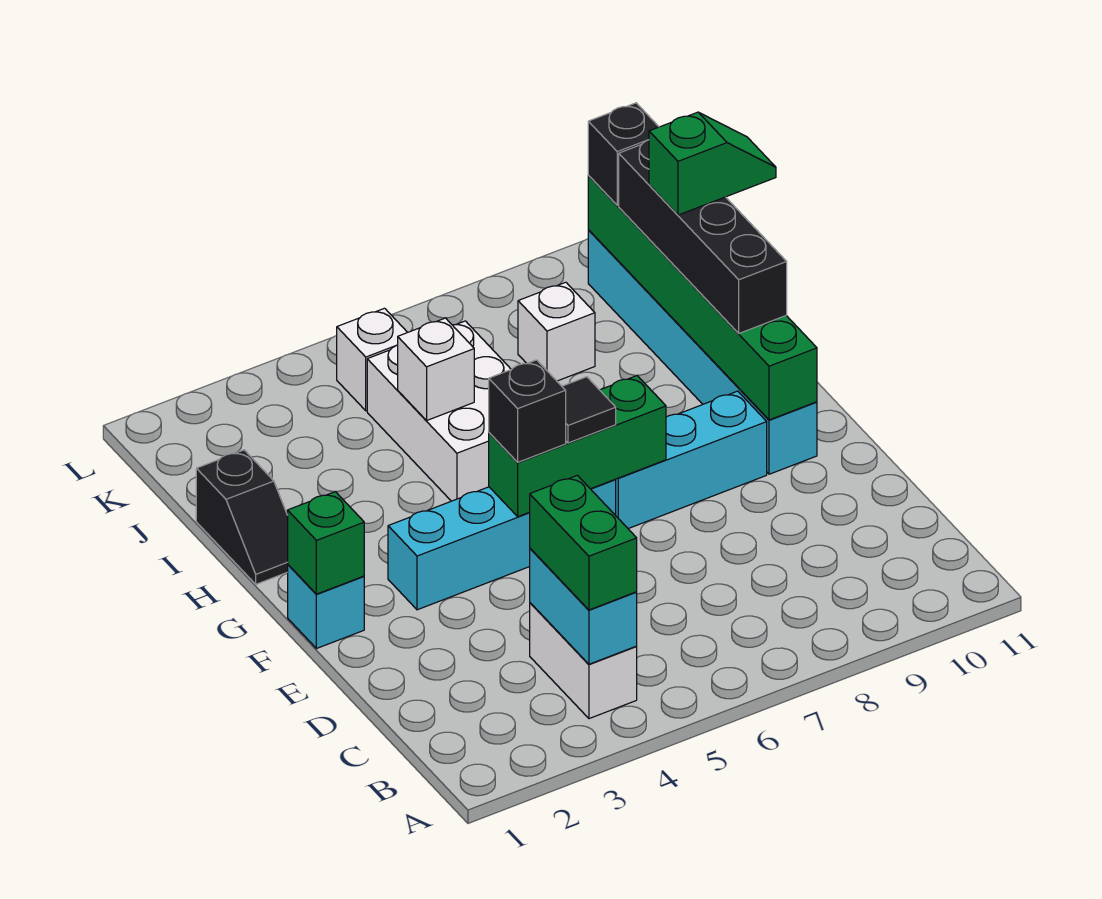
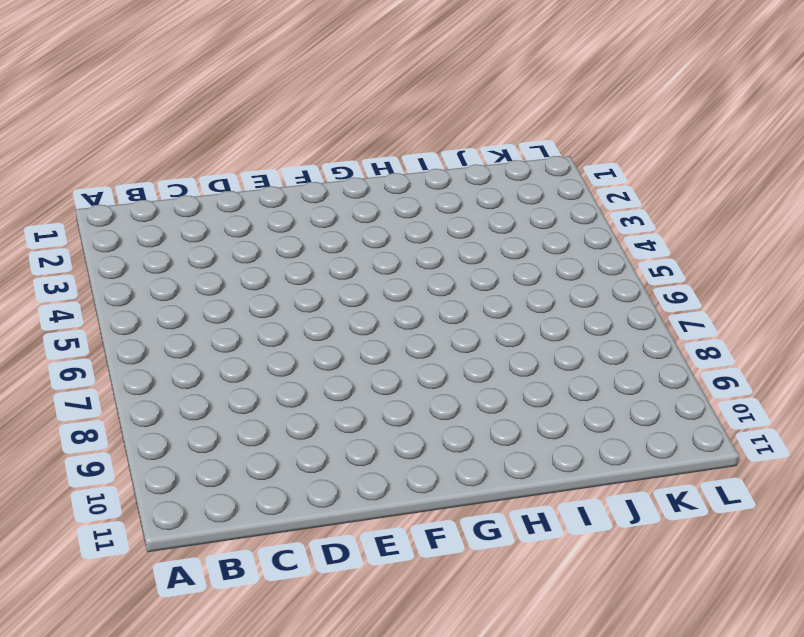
none -> white brick B4:C4 level 1
none -> cyan brick F1 level 1
none -> cyan brick F3:F6 level 1

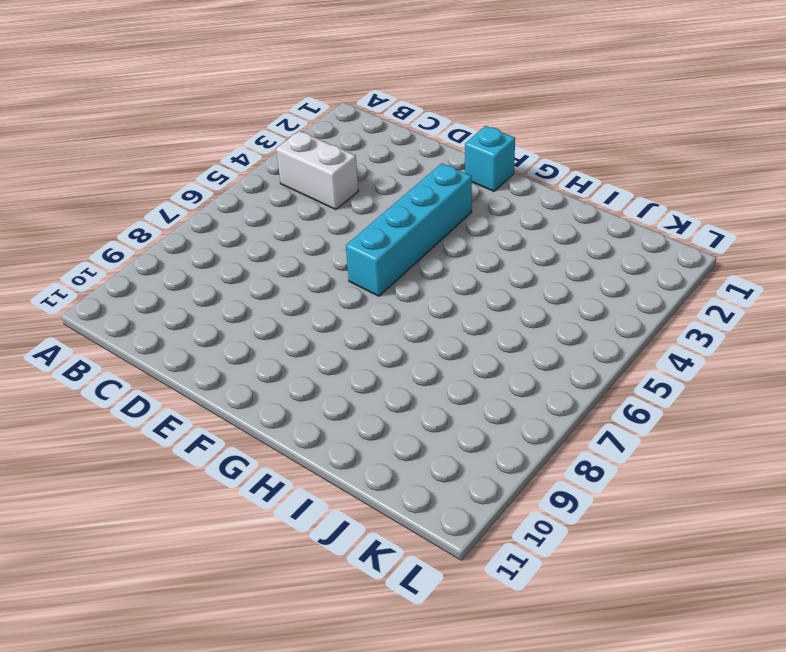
none -> cyan brick F7:F9 level 1
none -> cyan brick F10:K10 level 1
none -> black slope H1:I1 level 1 top I

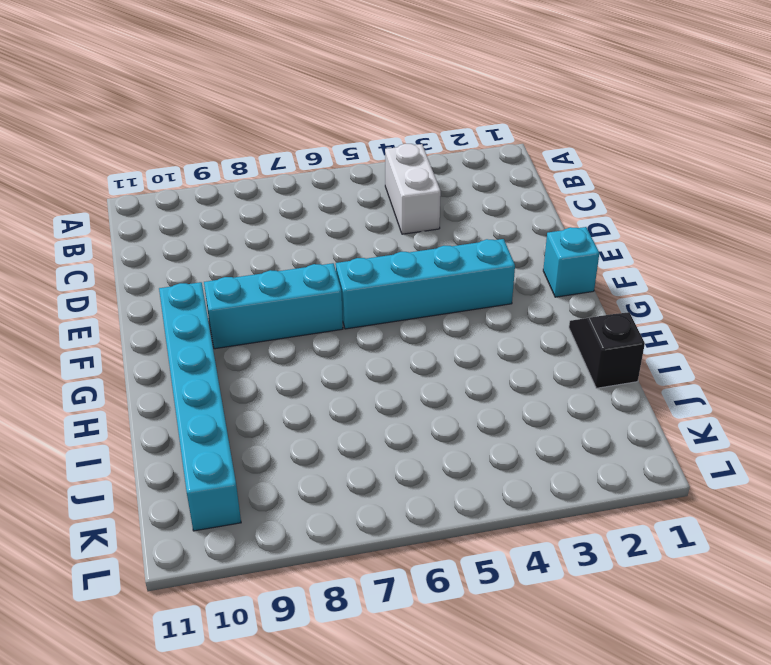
none -> white brick H5:J6 level 1
none -> white brick J8 level 1
none -> white brick K5 level 1

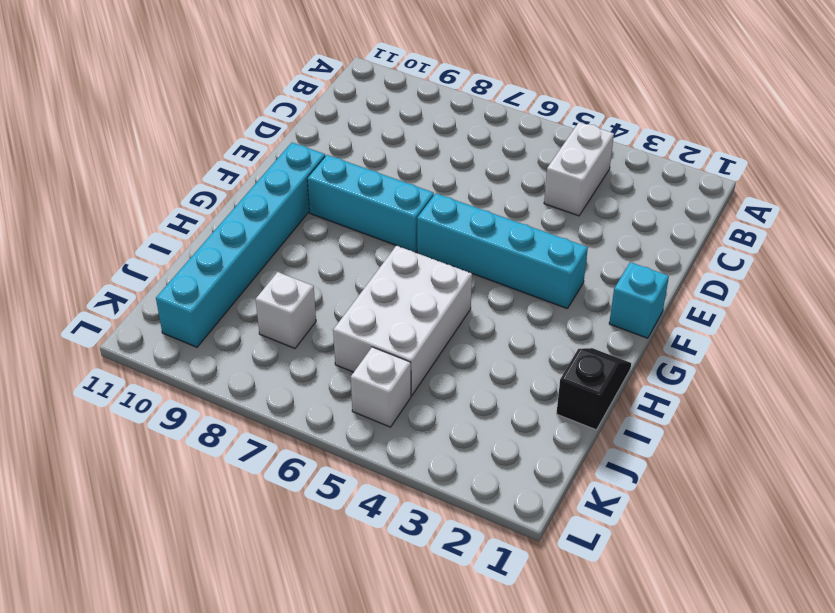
none -> cyan brick B4:C4 level 2
none -> green brick F1 level 2
none -> green brick F5:F7 level 2

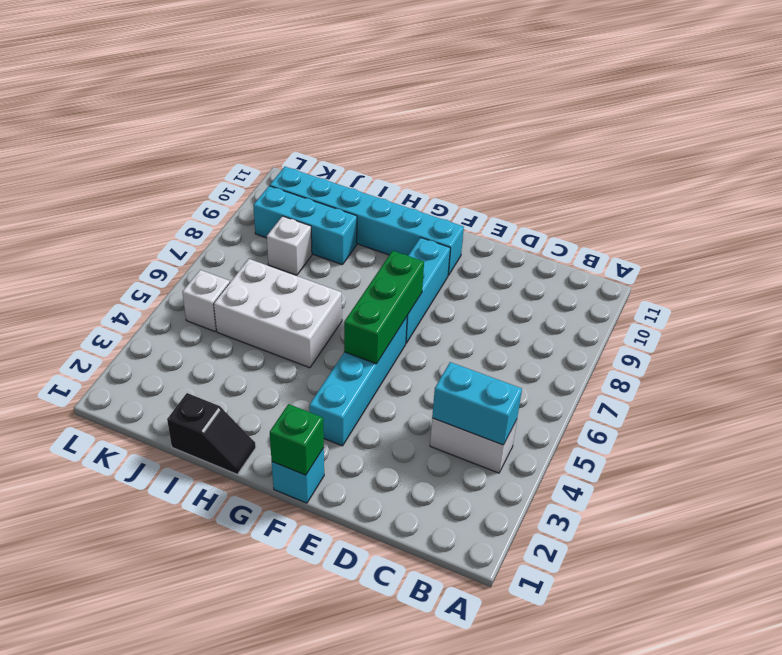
cyan brick I9:K9 level 1 -> none
none -> green brick F10:K10 level 2
none -> white brick I5 level 2
none -> green brick B4:C4 level 3

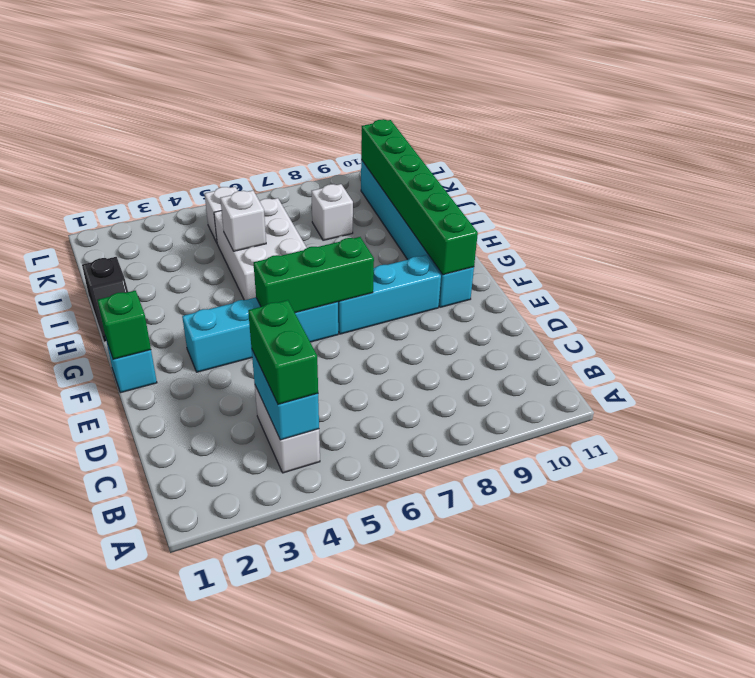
none -> black brick F5 level 3
none -> black tile F6 level 3
none -> black brick G10:J10 level 3

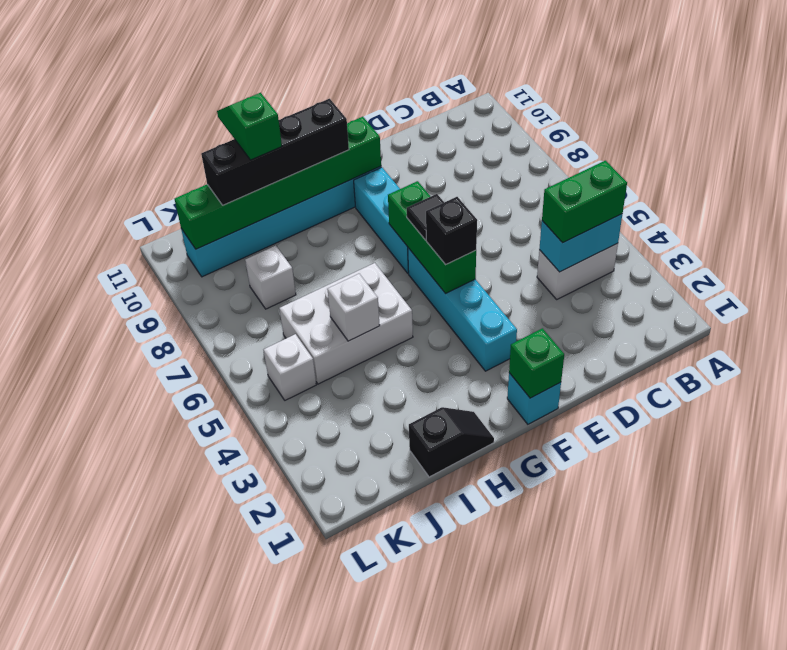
none -> black brick K10 level 3

